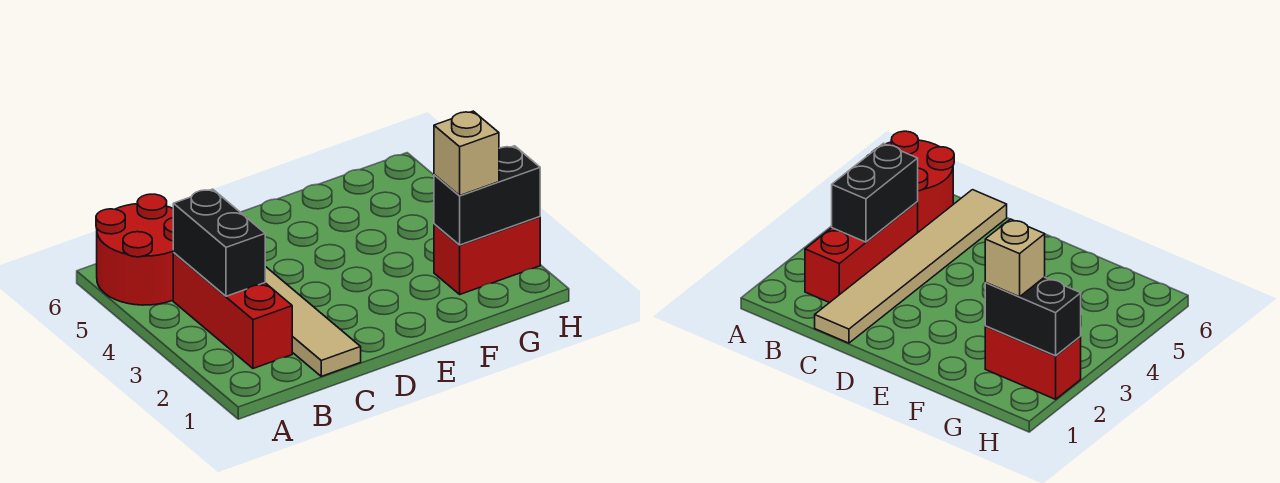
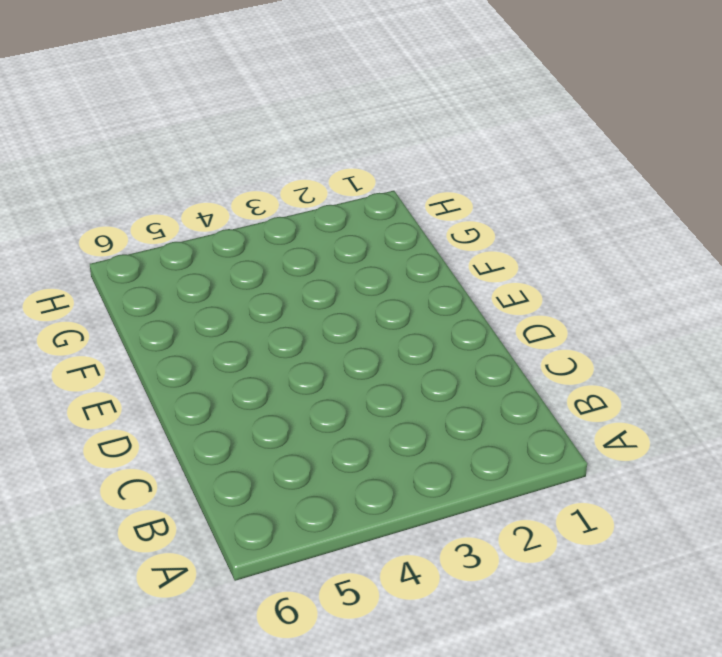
none -> red round brick A5:B6 level 1
none -> red brick B2:B4 level 1

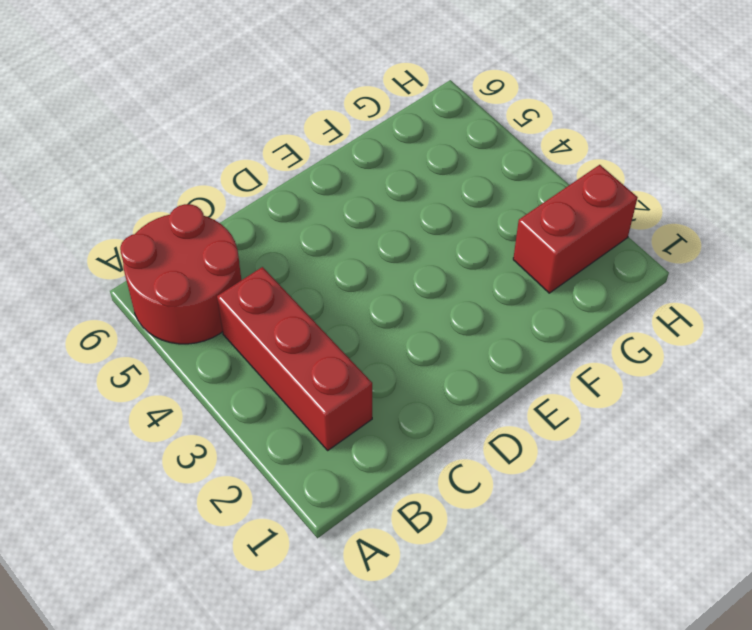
none -> tan tile C1:C6 level 1
none -> black brick B3:B4 level 2

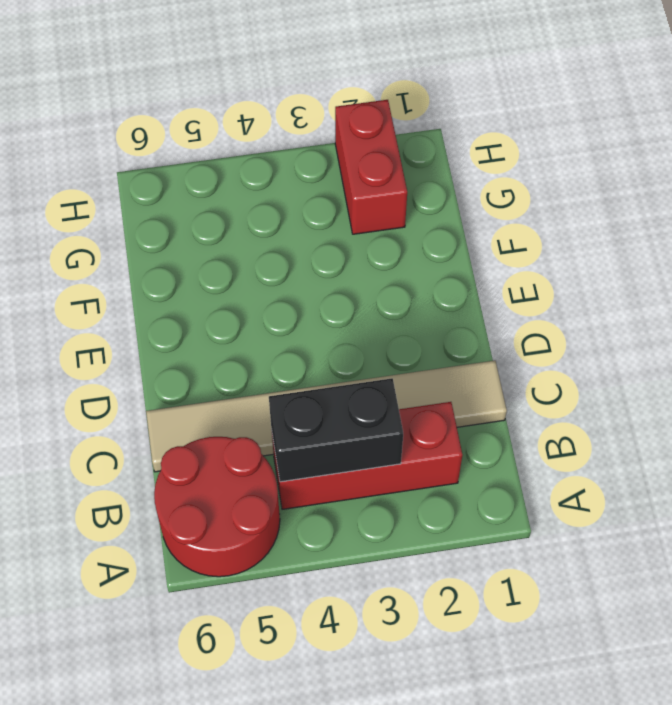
none -> black brick G2:H2 level 2
none -> tan brick G2 level 3

